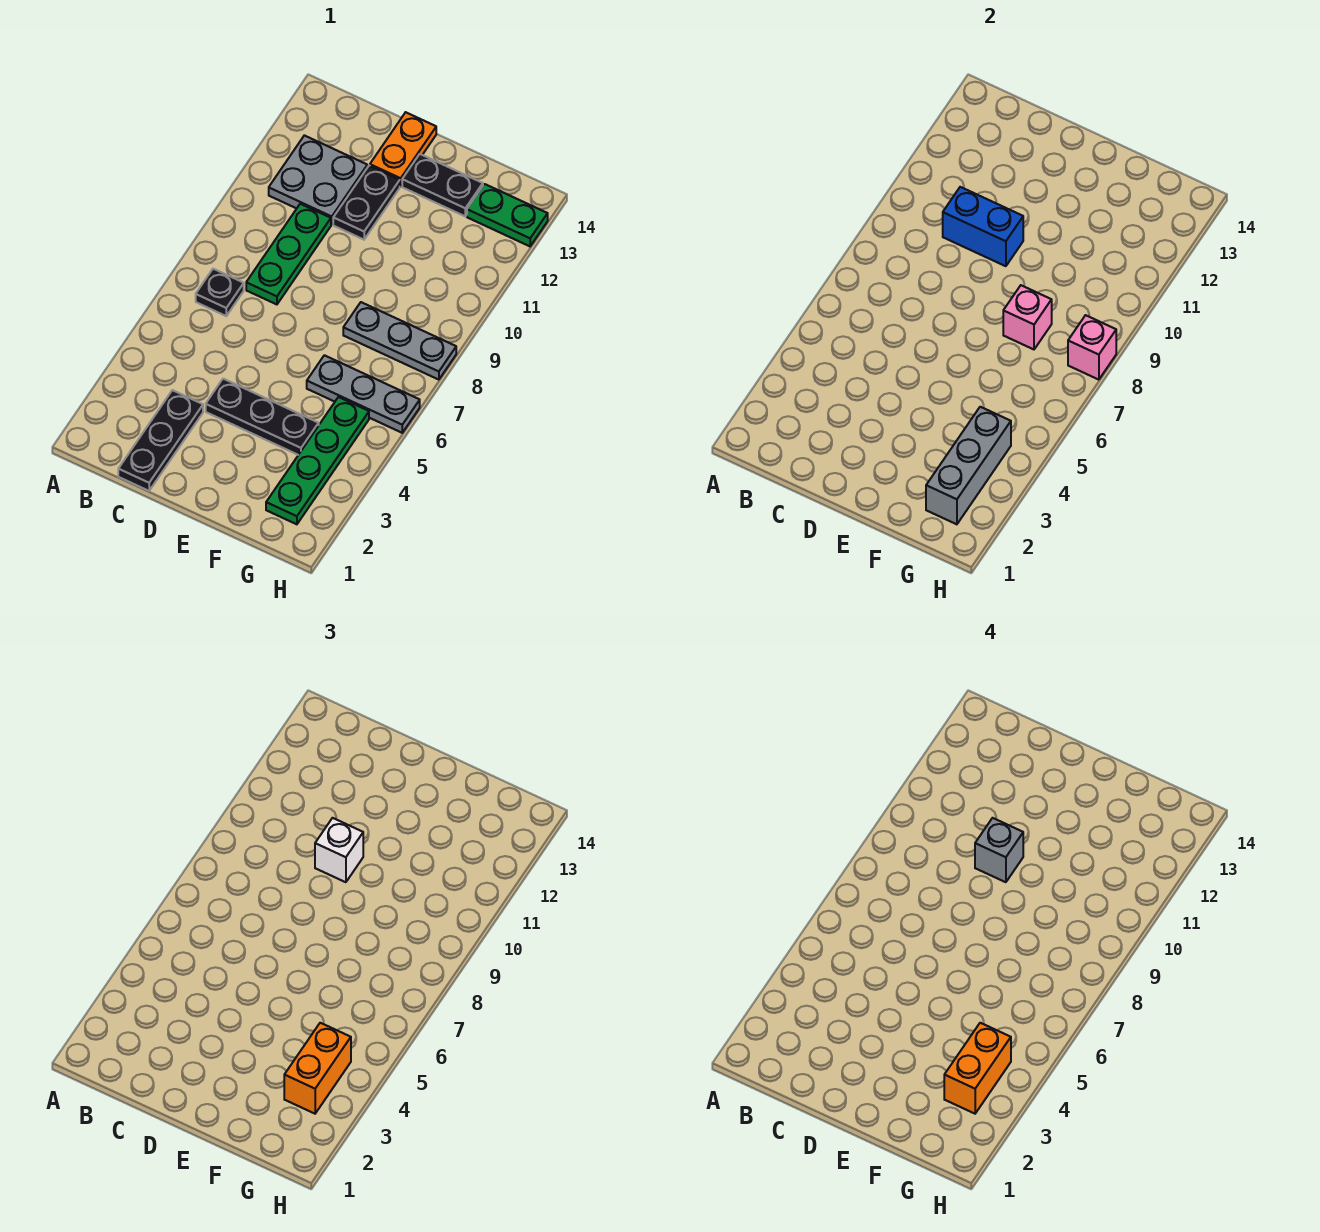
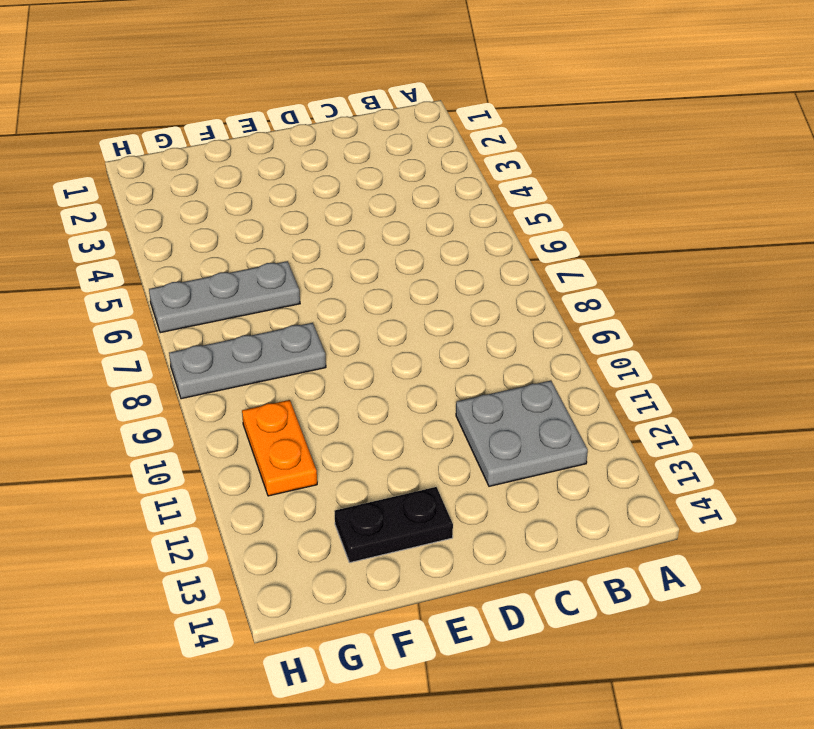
orange plate G10:G11 level 1 -> orange plate D13:D14 level 1
none -> black plate B7 level 1
none -> black plate C1:C3 level 1
none -> green plate C8:C10 level 1

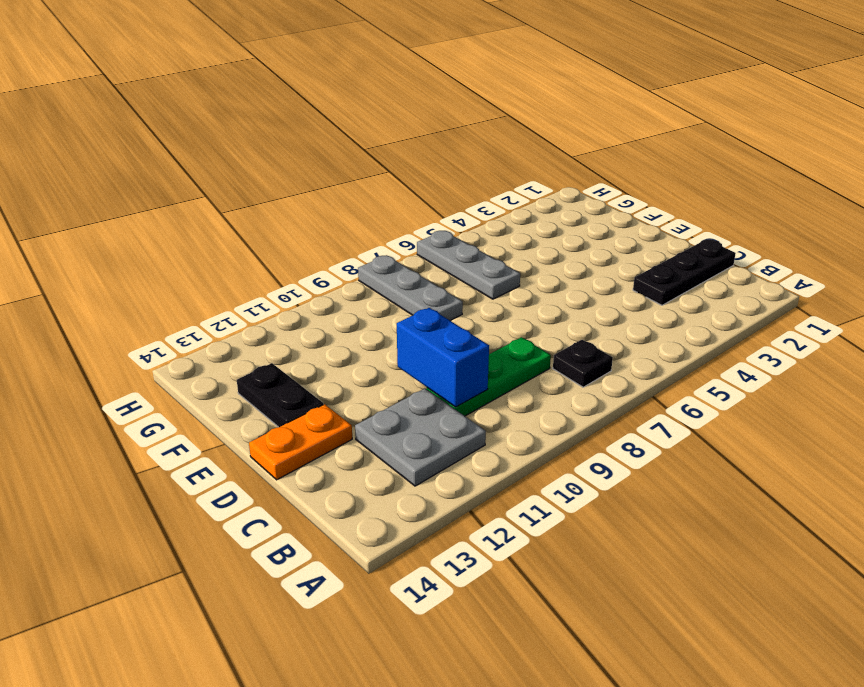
none -> black plate D4:F4 level 1
none -> black plate D11:D12 level 1
none -> green plate G2:G5 level 1

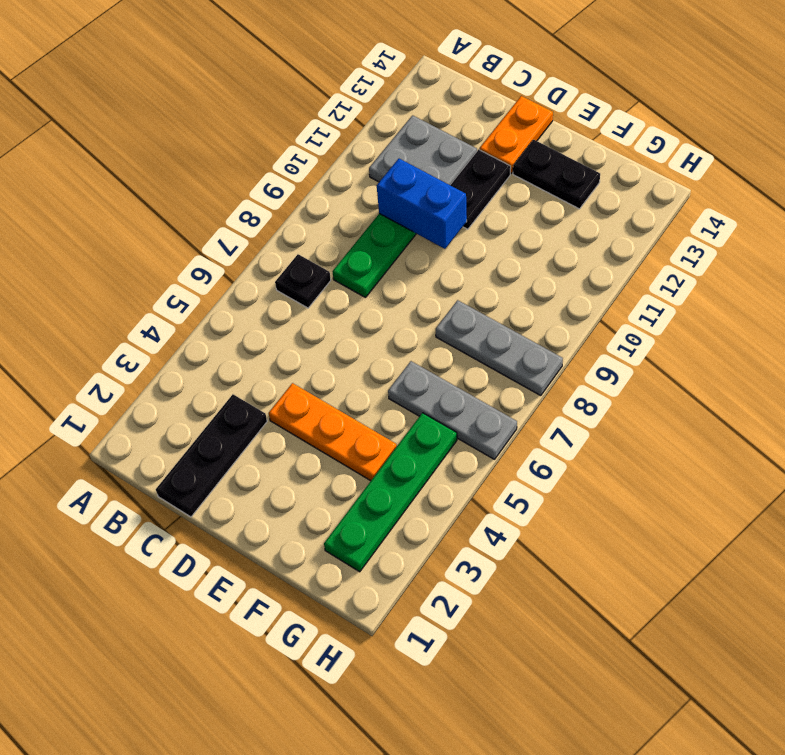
orange plate D4:F4 level 1 -> black plate D4:F4 level 1
none -> green plate G13:H13 level 1
none -> pink brick F8 level 2
none -> grey brick G2:G4 level 2

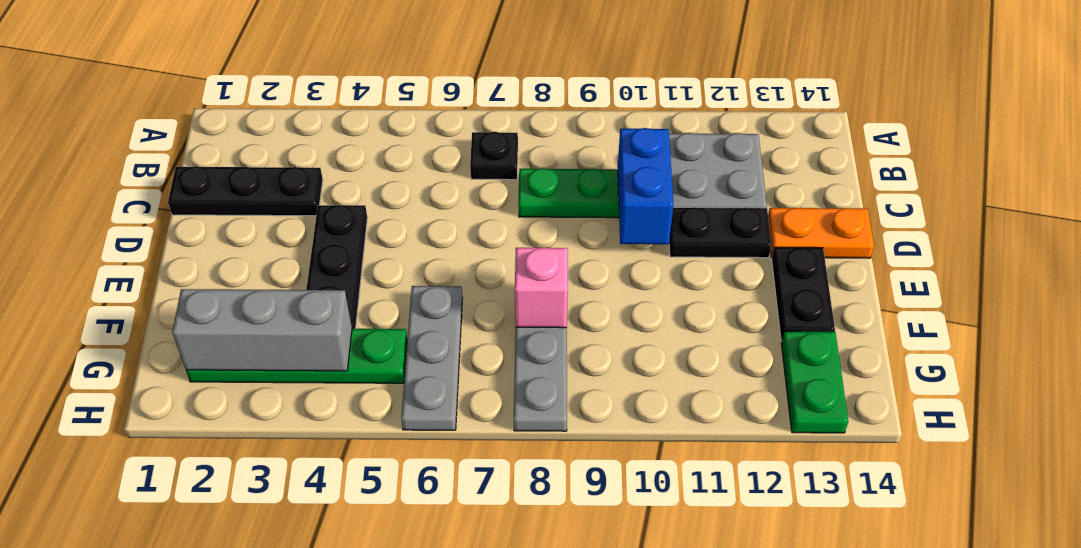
none -> pink brick H8 level 2
none -> white brick D10 level 3
none -> orange brick G3:G4 level 3

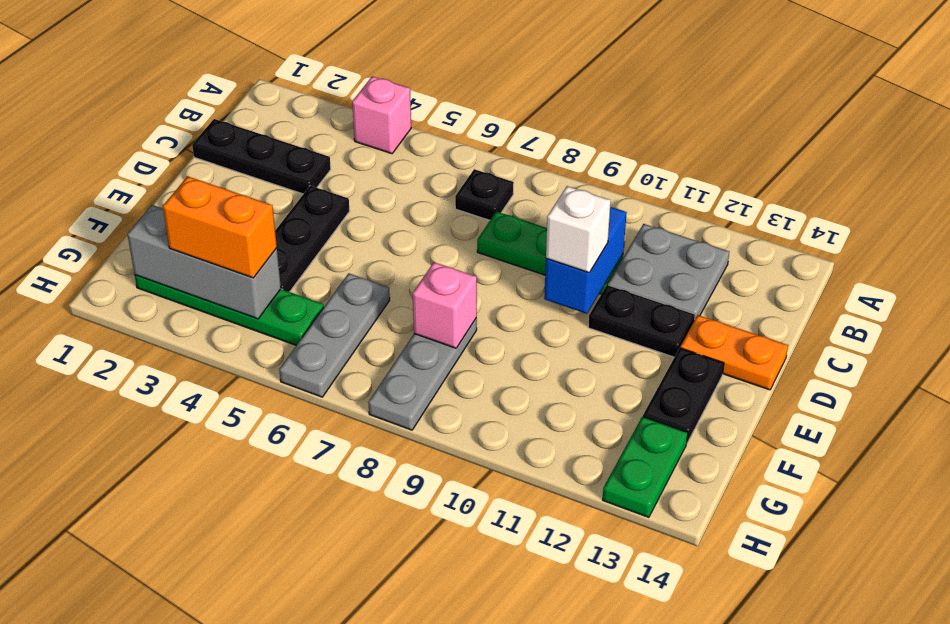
pink brick A4 level 1 -> pink brick H8 level 2
none -> grey brick D10 level 4
none -> orange brick G3:G4 level 4

